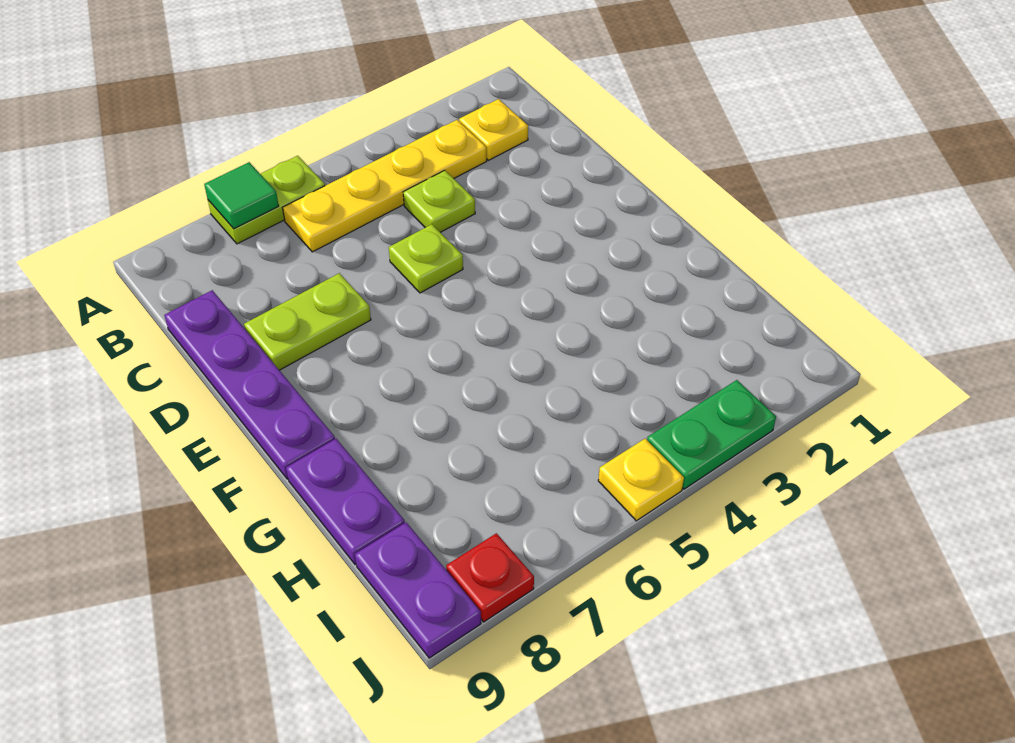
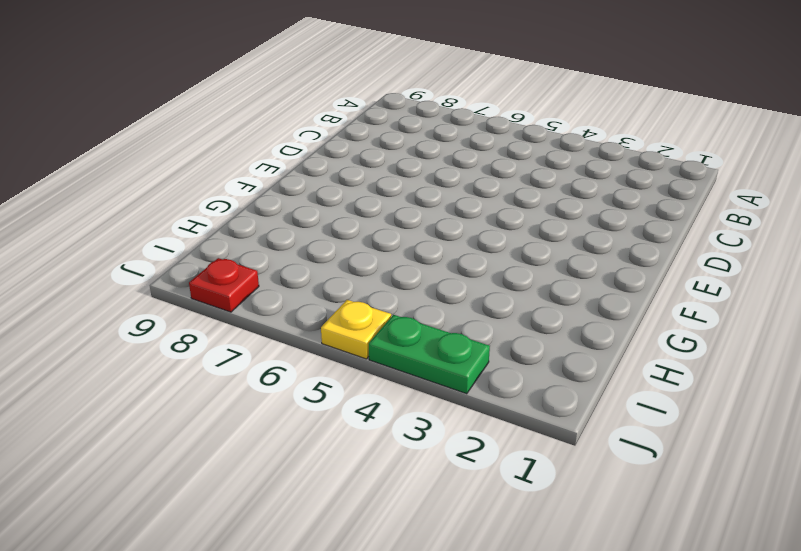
none -> lime plate A6:A7 level 1
none -> yellow plate B2 level 1
none -> yellow plate B3:B6 level 1

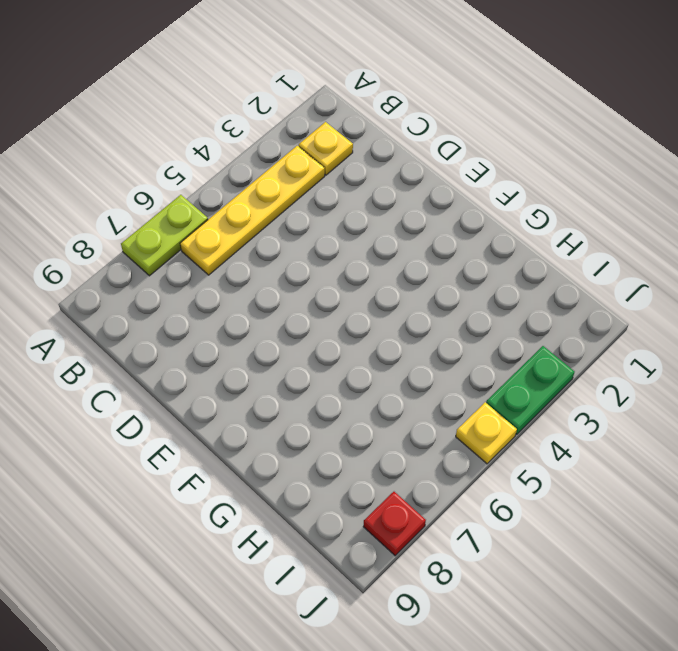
none -> lime plate C4 level 1
none -> purple plate C9:F9 level 1
none -> lime plate D5 level 1

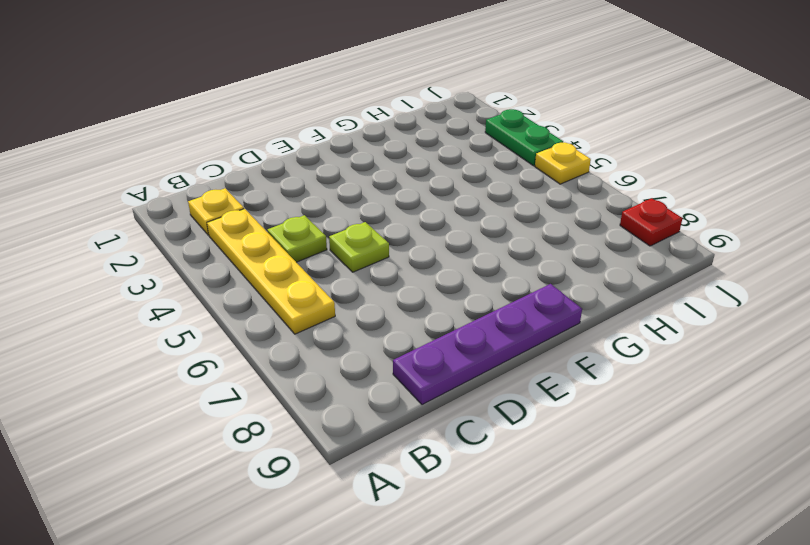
none -> lime plate A6:A7 level 1
none -> lime plate D7:D8 level 1
none -> purple plate G9:H9 level 1

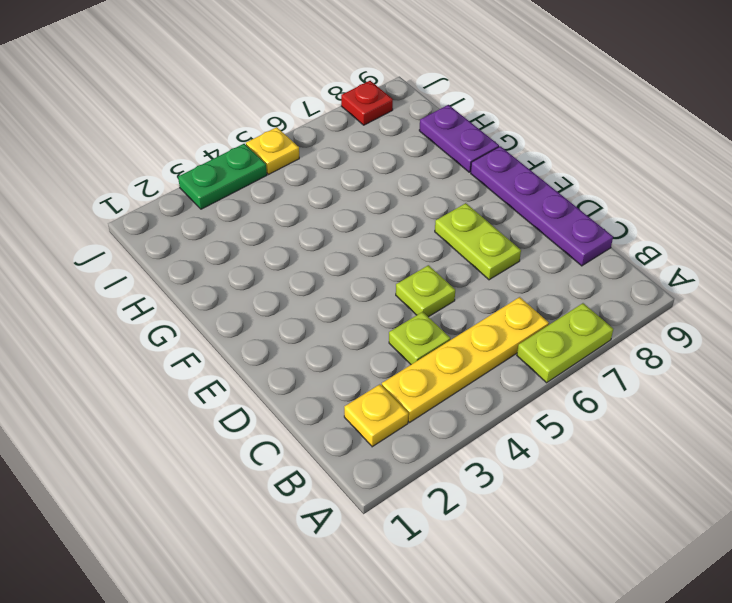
lime plate D7:E7 level 1 -> lime plate D7:D8 level 1
none -> purple plate I9:J9 level 1
none -> green tile A7 level 2

